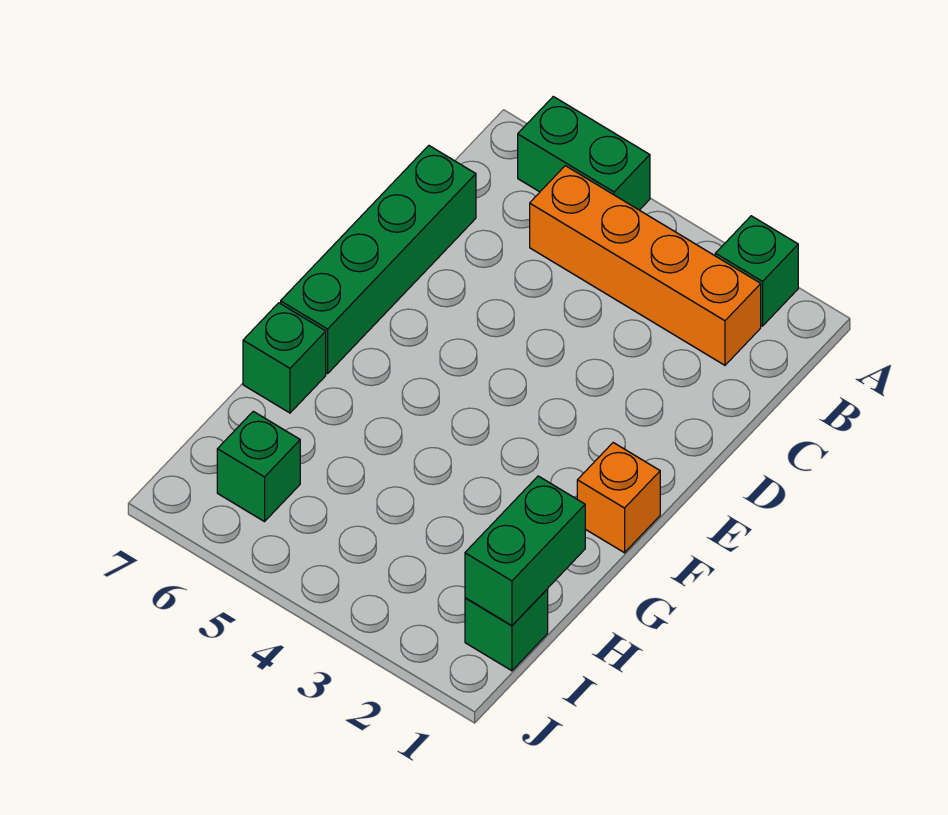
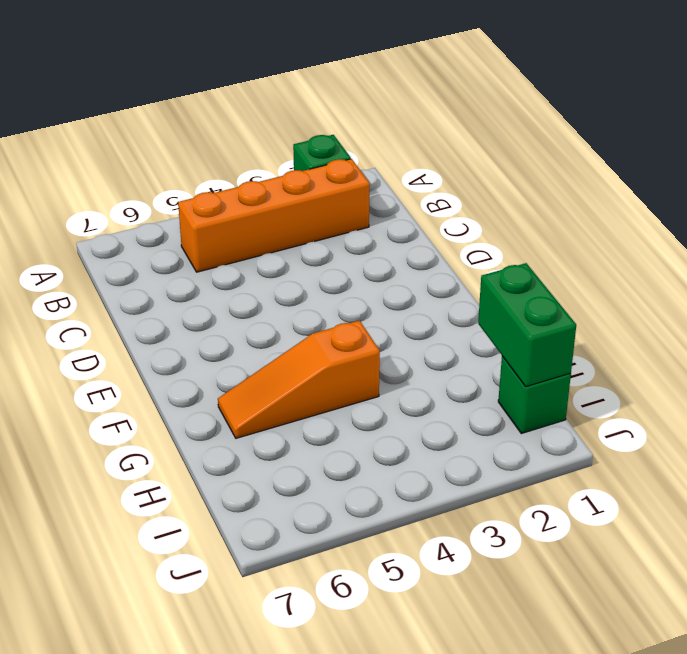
orange slope G4:G6 level 1 top 4 -> none
none -> green brick A5:A6 level 1
none -> green brick C7:F7 level 1

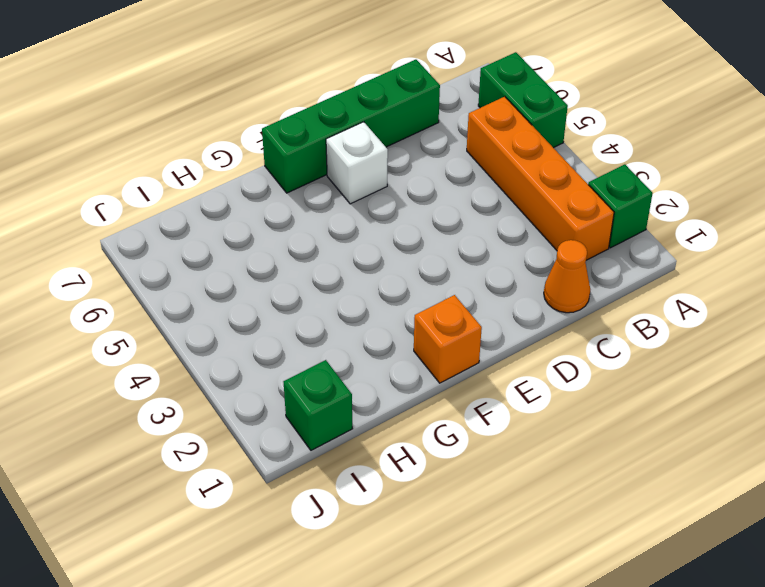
orange cone C1 level 1 -> none
white brick E6 level 1 -> none
none -> green brick G7 level 1
none -> green brick I6 level 1

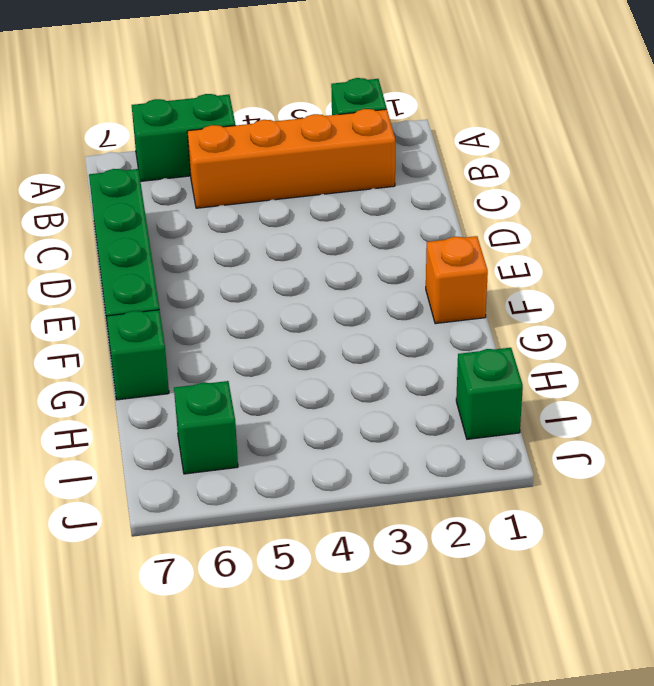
none -> green brick H1:I1 level 2

